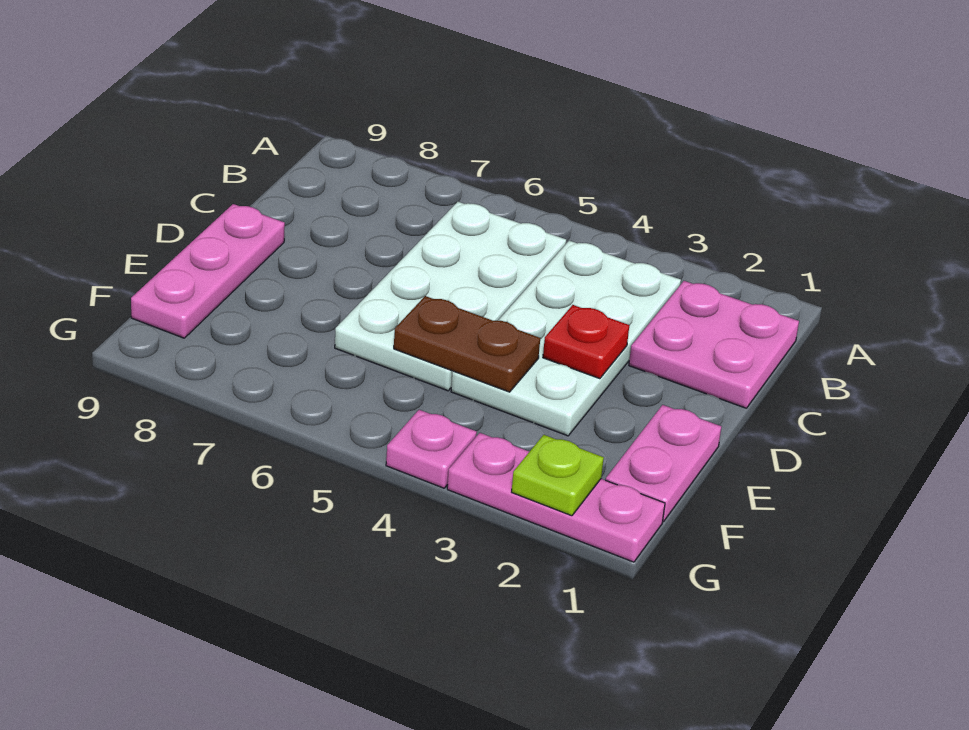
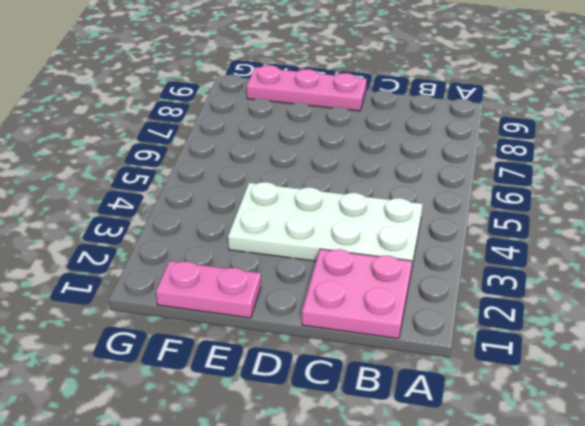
none -> white plate B5:E6 level 1
none -> pink plate G1:G3 level 1

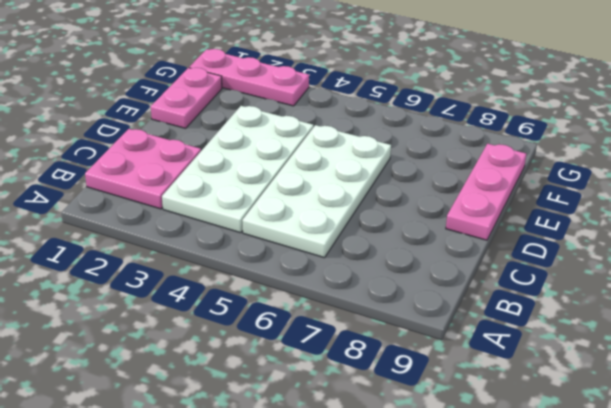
none -> pink plate G4 level 1
none -> red plate D3 level 2

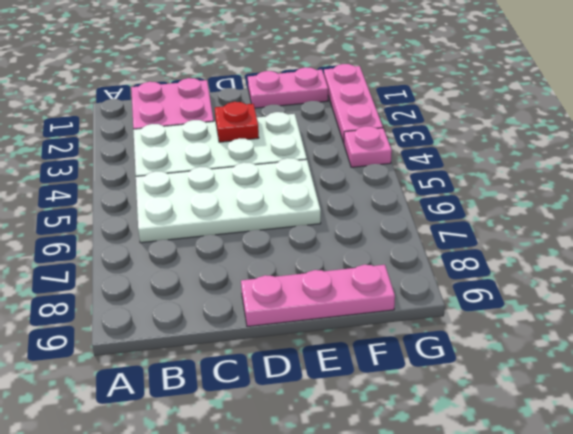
none -> brown plate E4:E5 level 2
none -> lime plate G2 level 2

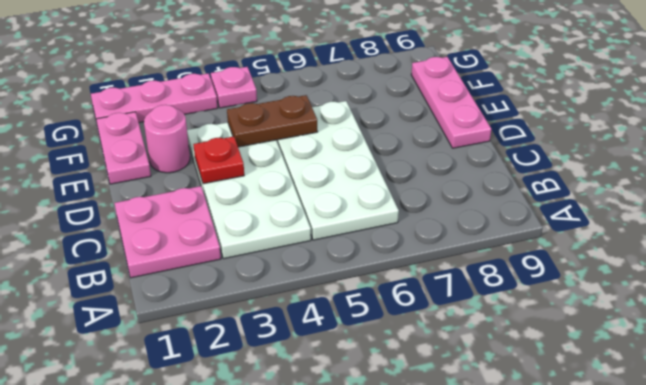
pink round brick E2 level 1 -> none
none -> lime plate G2 level 2

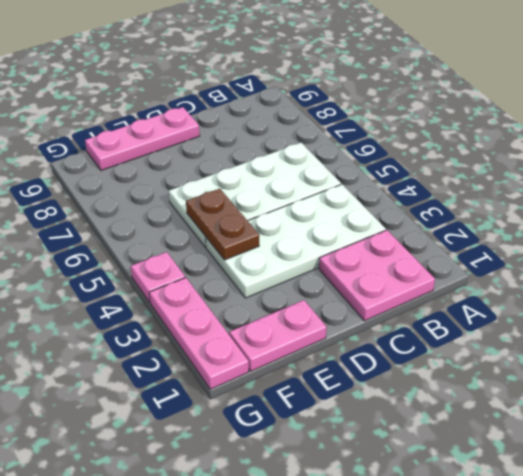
none -> red plate D3 level 2
none -> lime plate G2 level 2

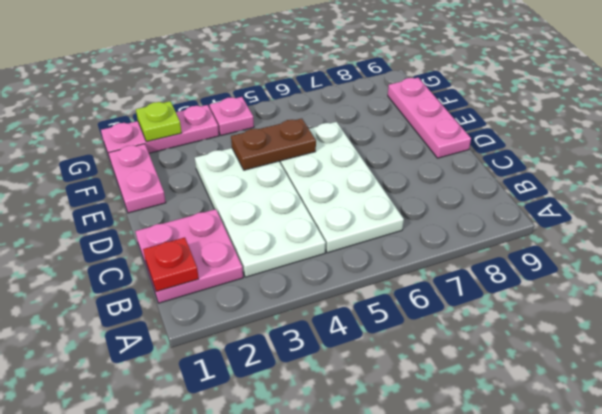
red plate B1 level 2 -> red plate D3 level 2

